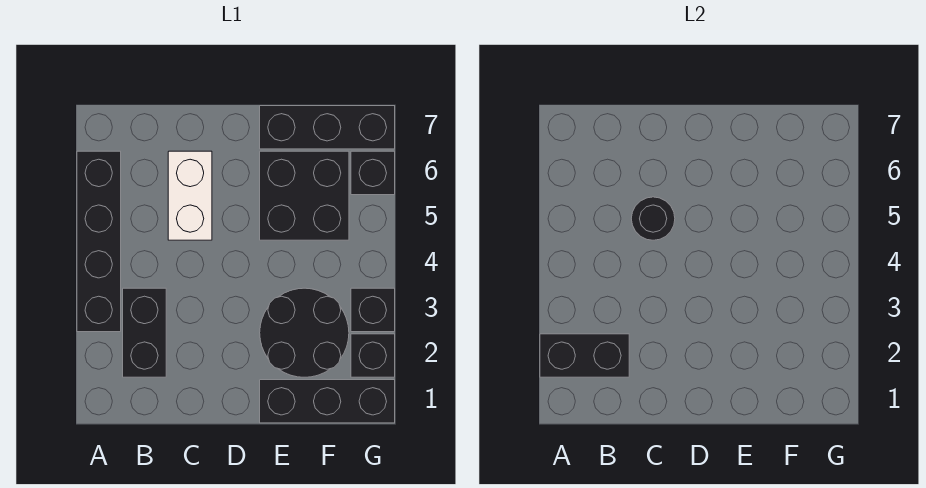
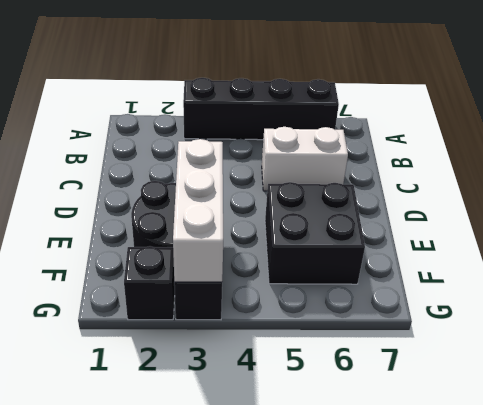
white brick E3:G3 level 2 -> none
none -> black brick B2:B3 level 1
none -> black brick E1:G1 level 1
none -> black brick E7:G7 level 1

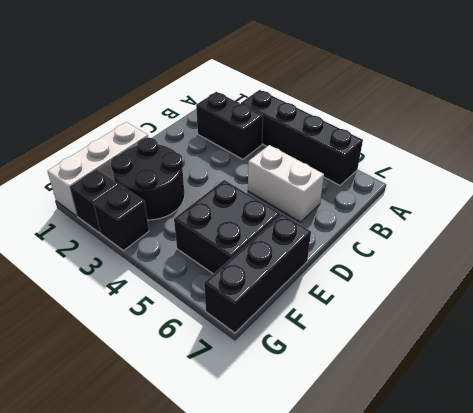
white brick E1:G1 level 1 -> black brick E1:G1 level 1
none -> black brick G6 level 1
none -> black brick A2:B2 level 2
none -> black round brick C5 level 2

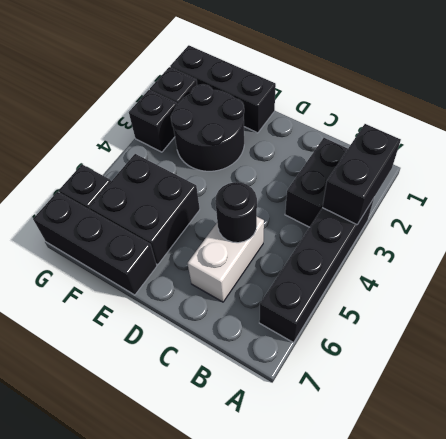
black brick A2:A3 level 2 -> black brick A2:B2 level 2

